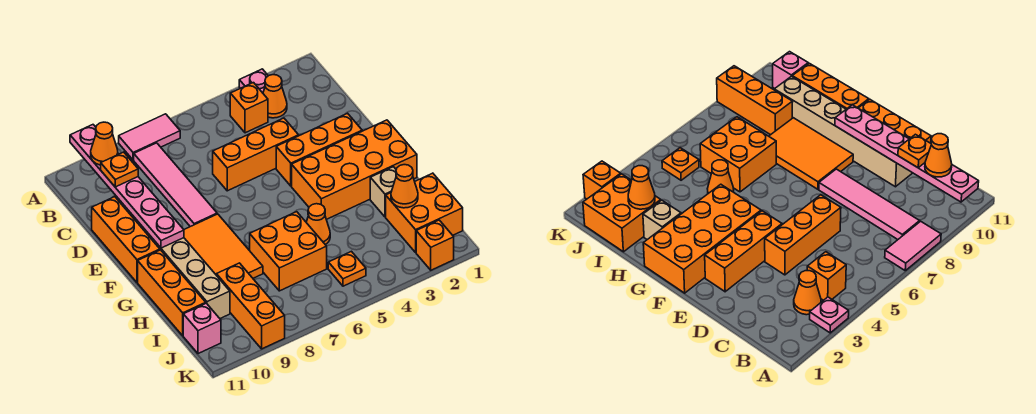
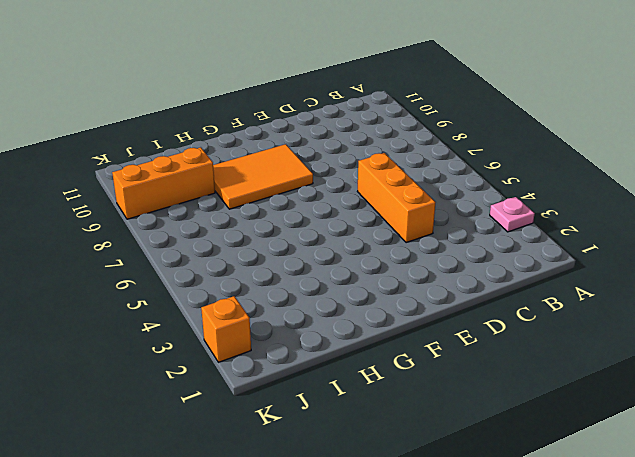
none -> pink tile A7:A8 level 1
none -> orange cone B3 level 1
none -> orange brick B4 level 1

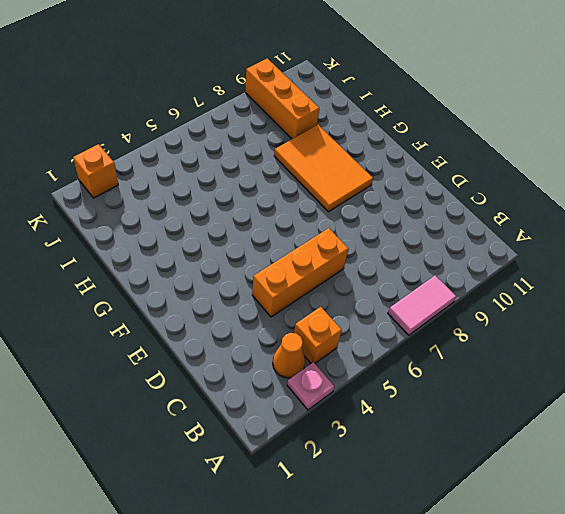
none -> pink tile B8:E8 level 1
none -> tan brick D10:I10 level 1
none -> orange brick D11:F11 level 1

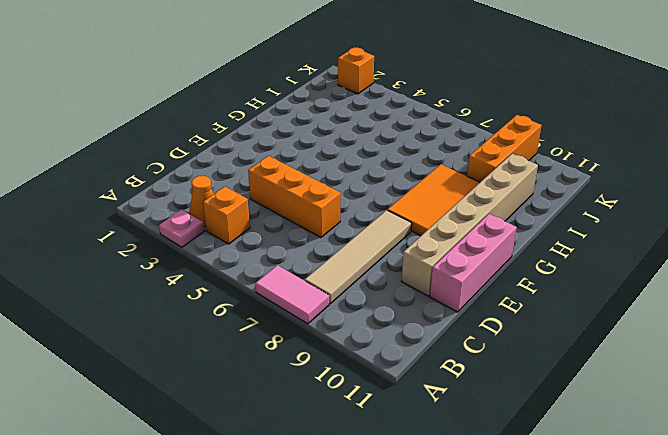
tan tile B8:E8 level 1 -> pink tile B8:E8 level 1
pink brick D11:F11 level 1 -> orange brick D11:F11 level 1
none -> orange brick E2:E4 level 1
none -> orange brick F1:G4 level 1
none -> orange brick G11:I11 level 1

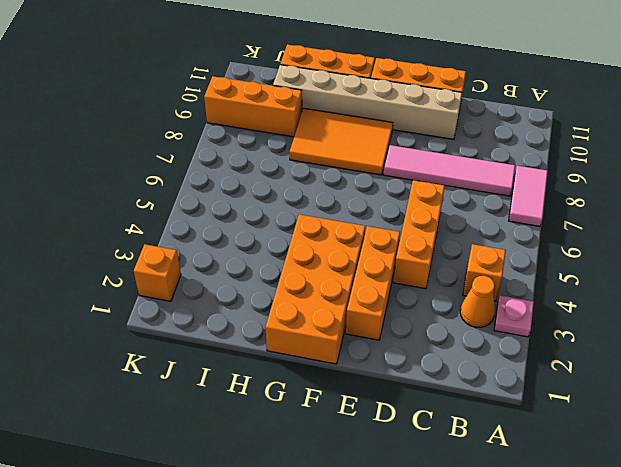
none -> tan brick H2 level 1
none -> orange cone H5 level 1
none -> orange brick H6:I7 level 1

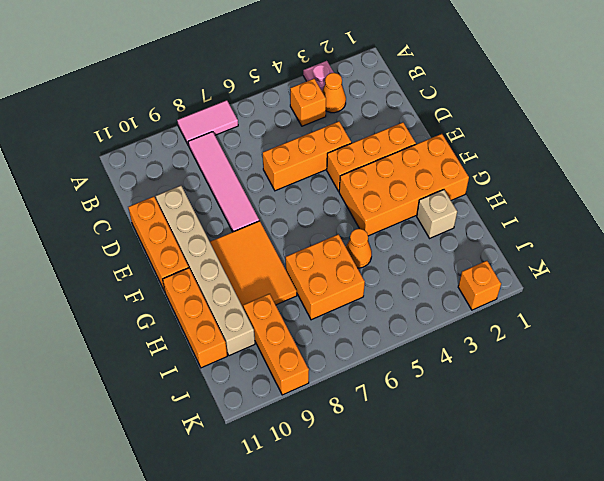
none -> orange brick I1:J2 level 1
none -> orange plate J5 level 1
none -> pink brick J11 level 1

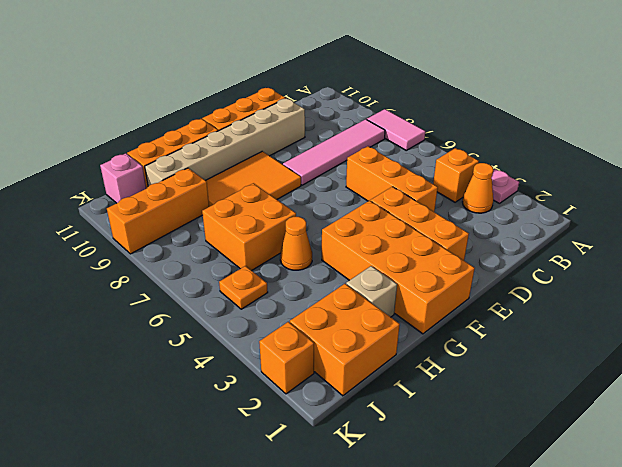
none -> pink plate A10:F10 level 2
none -> orange cone I2 level 2
none -> orange cone B10 level 3

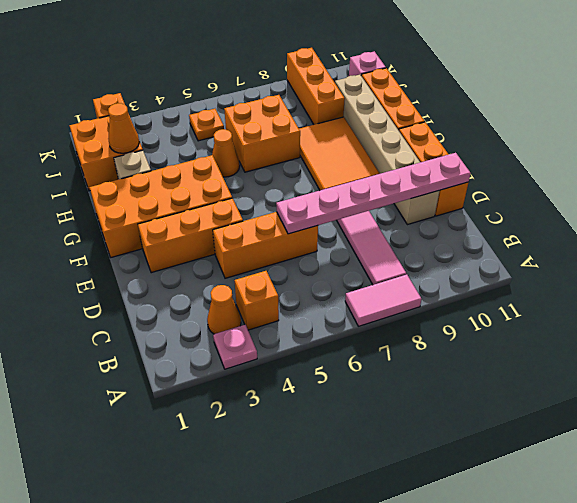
pink plate D6:D11 level 2 -> pink plate A10:F10 level 2
none -> orange cone B10 level 3
none -> orange plate C10 level 3

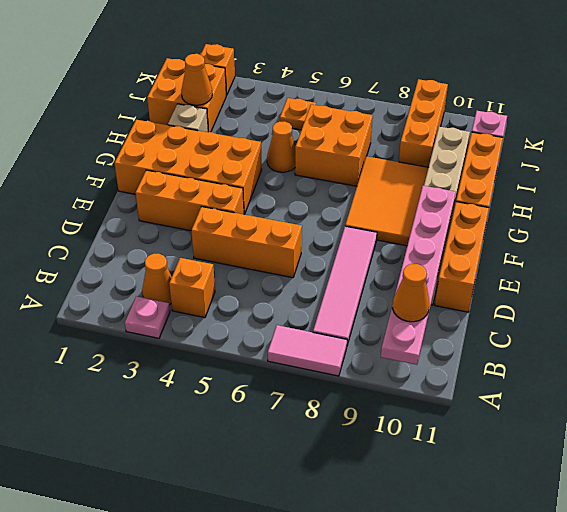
none -> orange plate C10 level 3

